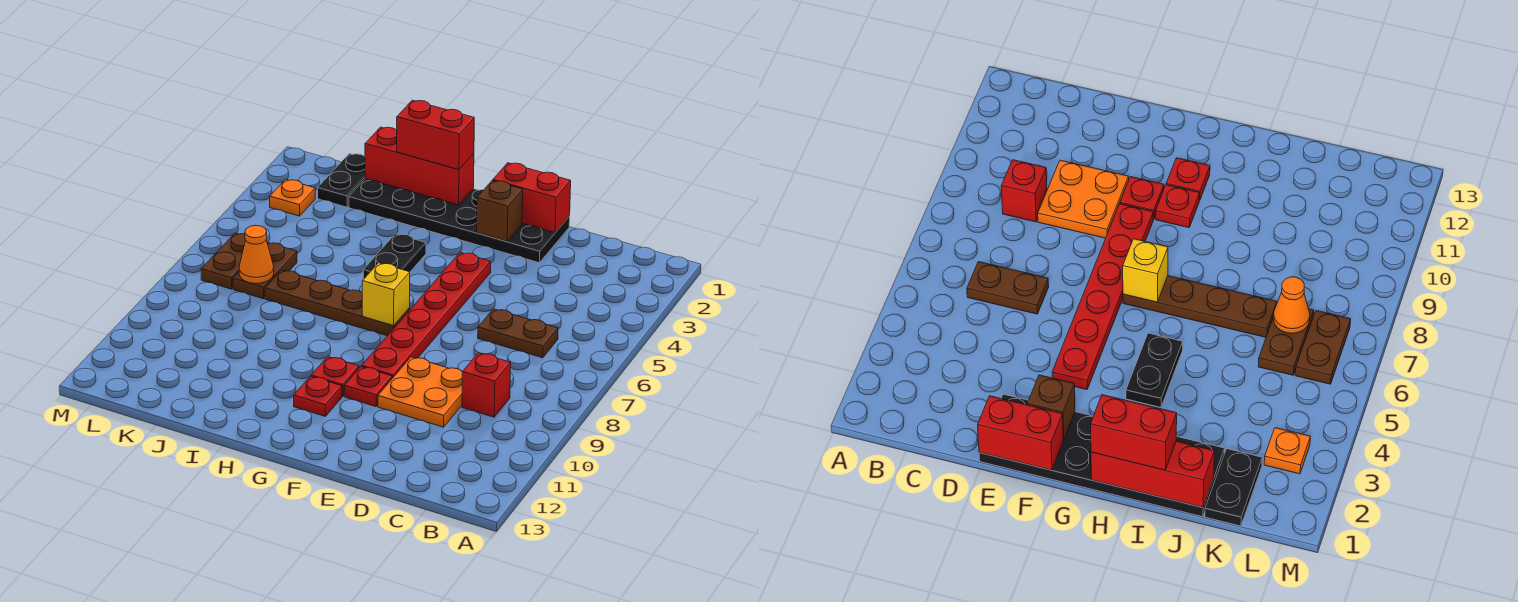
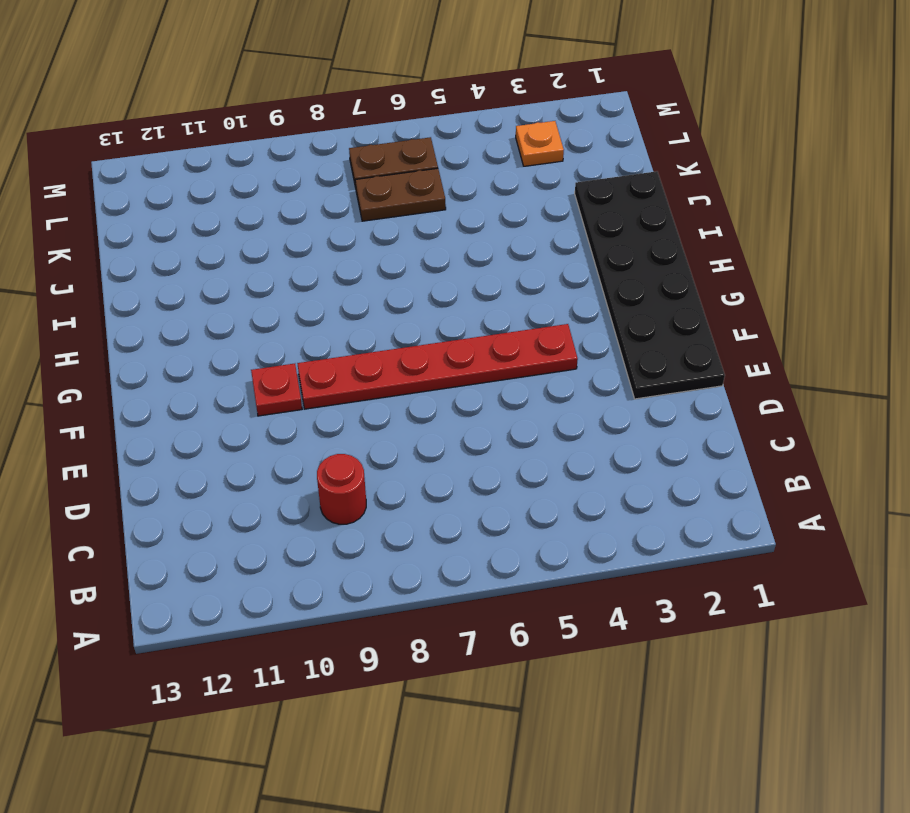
red round brick C9 level 1 -> red brick C9 level 1
none -> brown plate C6:D6 level 1
none -> orange plate D9:E10 level 1
none -> brown plate G7:J7 level 1

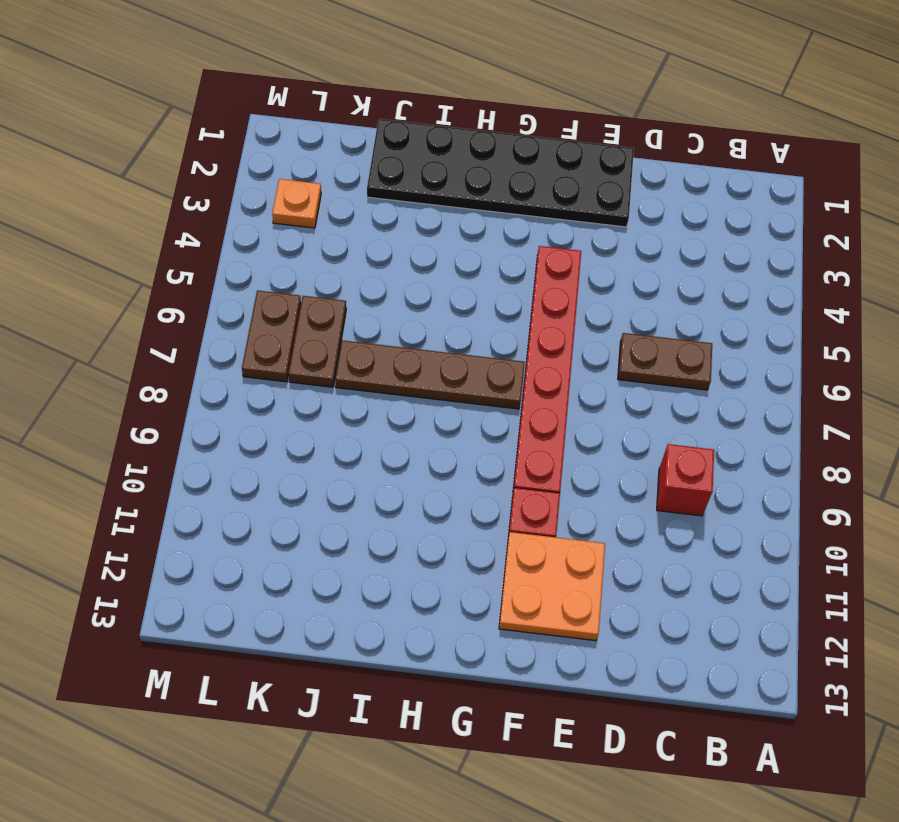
orange plate E11:F12 level 1 -> orange plate D9:E10 level 1
none -> red plate G10 level 1
none -> red plate G11 level 1
none -> black plate H4:H5 level 1

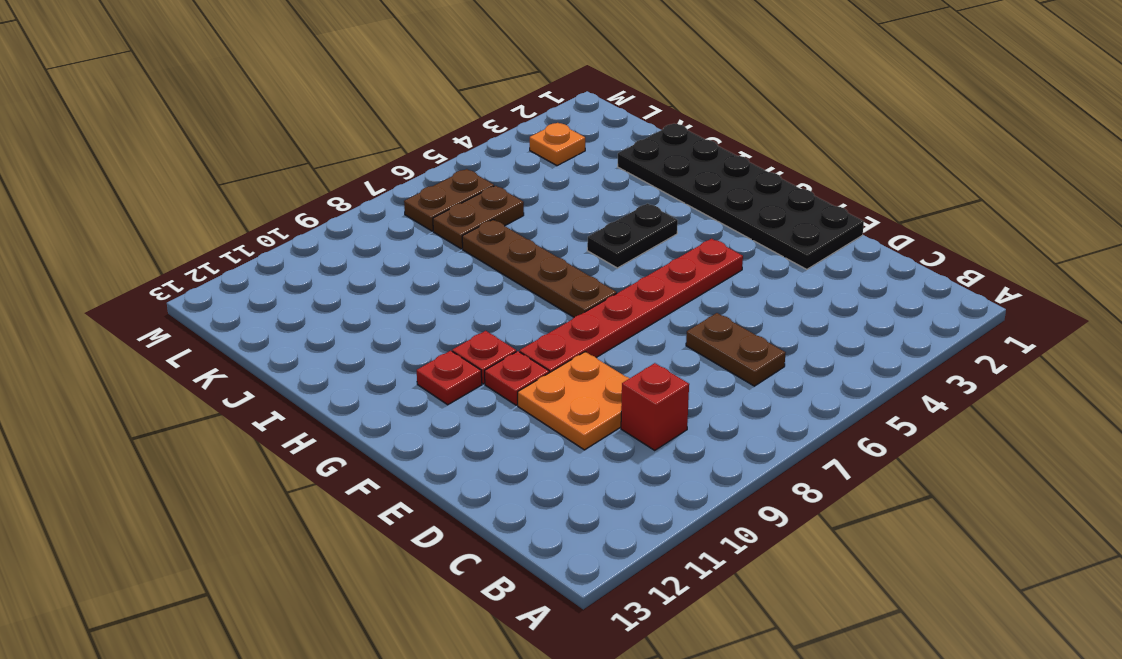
none -> black plate K1:K2 level 1
none -> red brick E1:F1 level 2
none -> brown brick F2 level 2

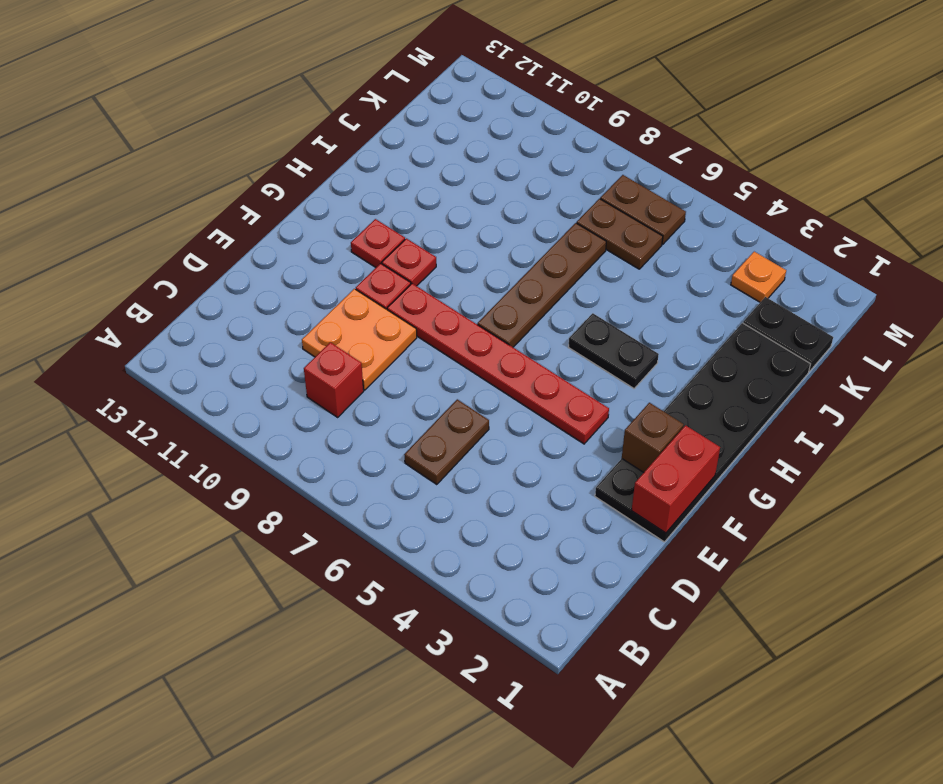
none -> yellow brick G7 level 2
none -> red brick H1:J1 level 2
none -> orange cone K7 level 2

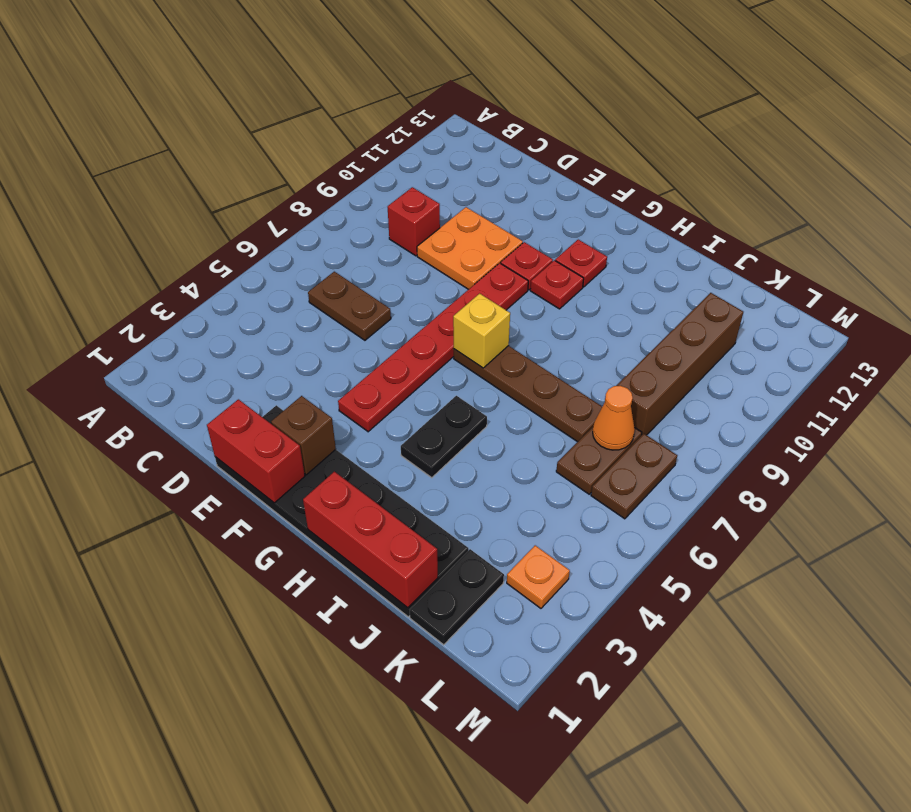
brown brick K8:K11 level 1 -> none
none -> red brick H1:I1 level 3

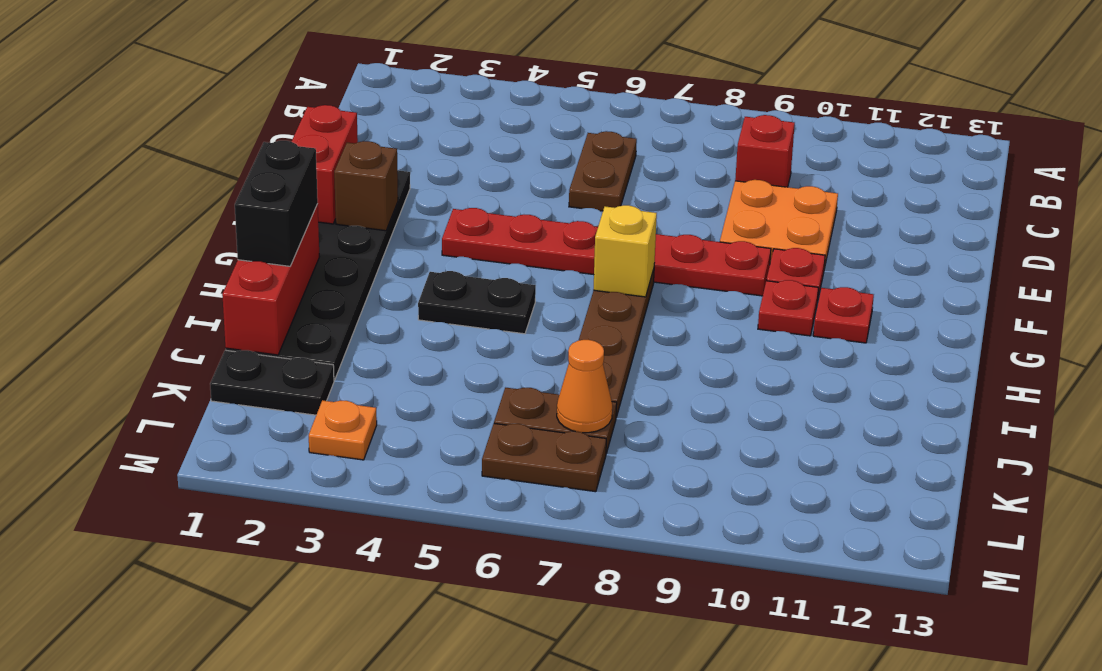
black brick H1:I1 level 3 -> red brick H1:I1 level 3

